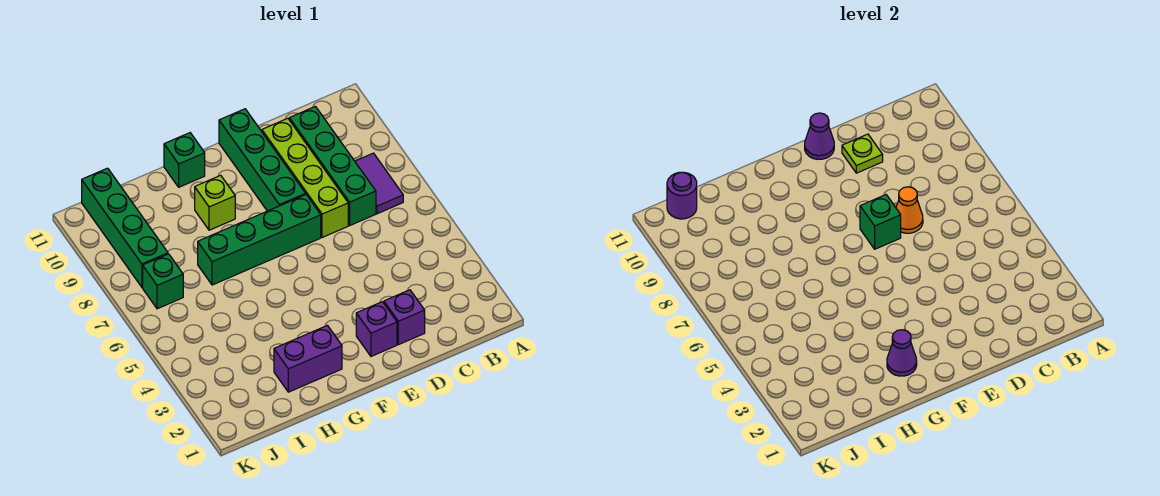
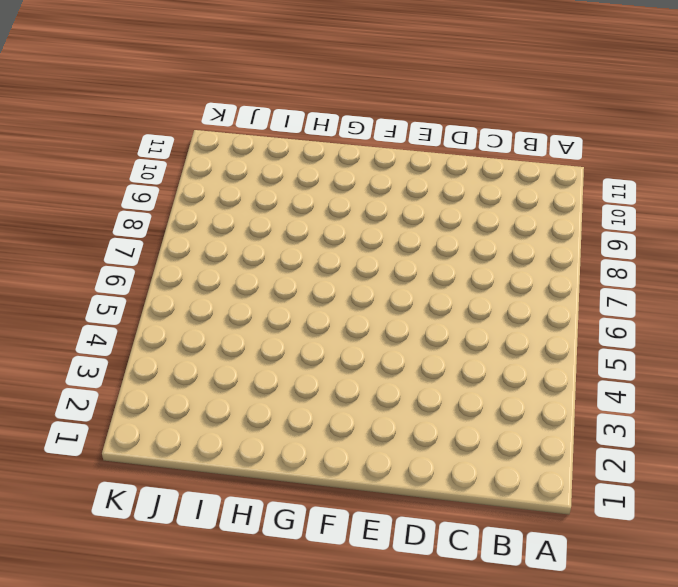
none -> purple tile B7:B8 level 1
none -> green brick C7:C10 level 1
none -> purple brick D2 level 1

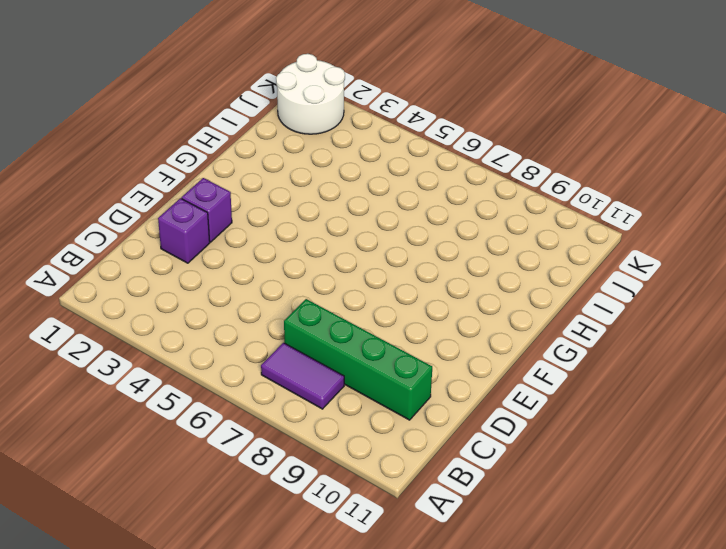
white round brick J1:K2 level 1 -> none
none -> lime brick D7:D10 level 1
none -> green brick E7:H7 level 1
none -> green brick E8:E11 level 1

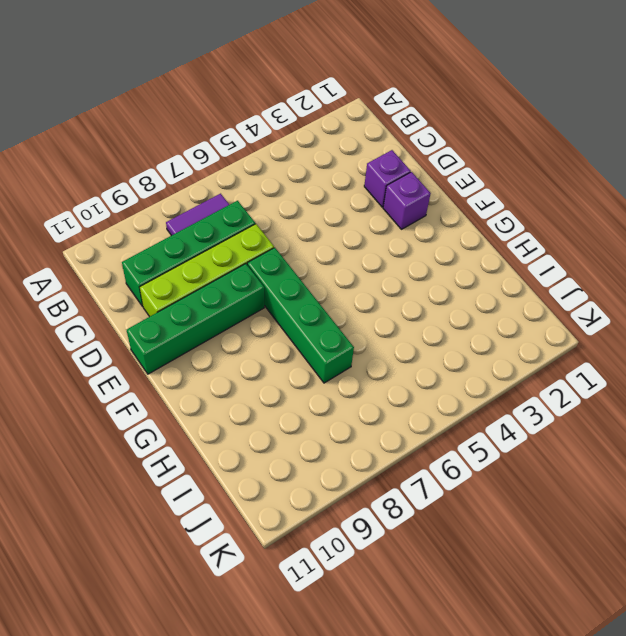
none -> purple brick G2:H2 level 1
none -> lime brick G9 level 1
none -> green brick G11 level 1

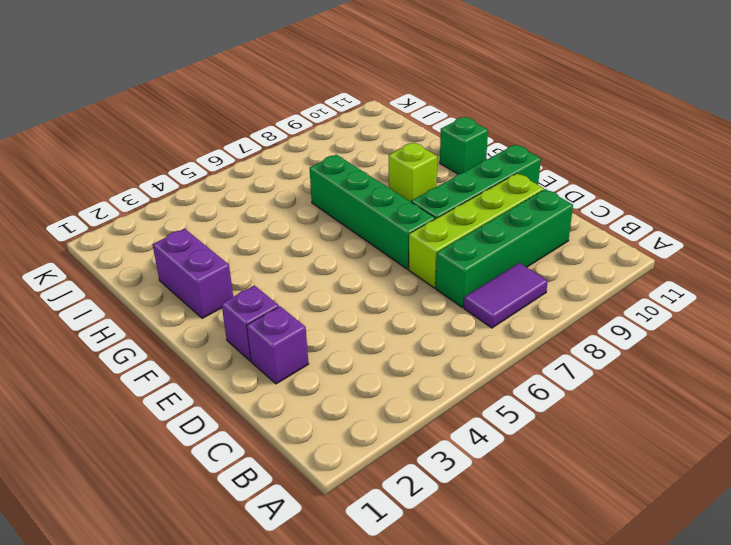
none -> green brick J7 level 1
none -> green brick J8:J11 level 1
none -> orange cone D7 level 2

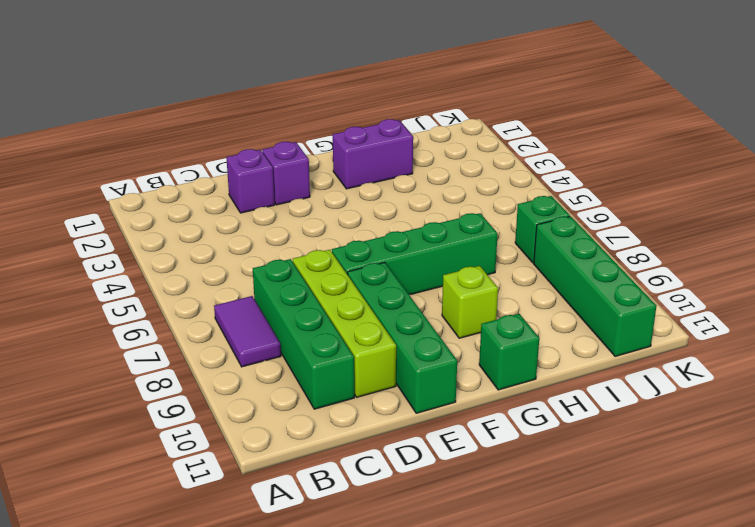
none -> orange cone D7 level 2
none -> lime plate D10 level 2
none -> green brick E7 level 2

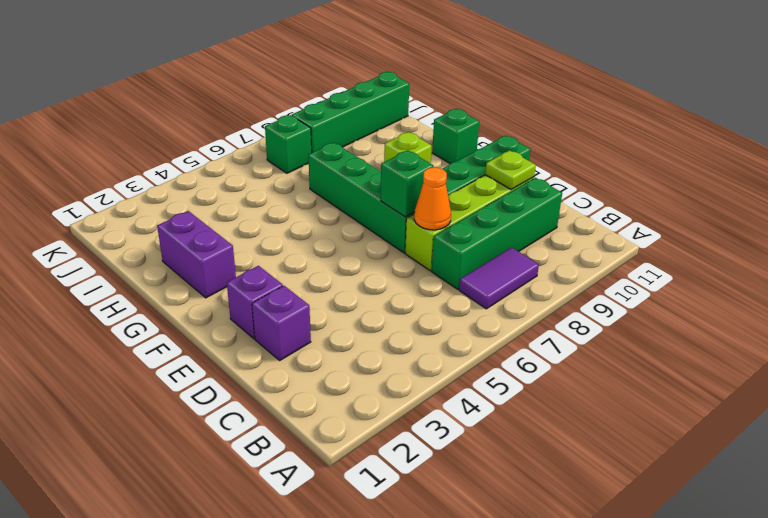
none -> purple cone E11 level 2
none -> purple cone G2 level 2
none -> purple round brick J11 level 2

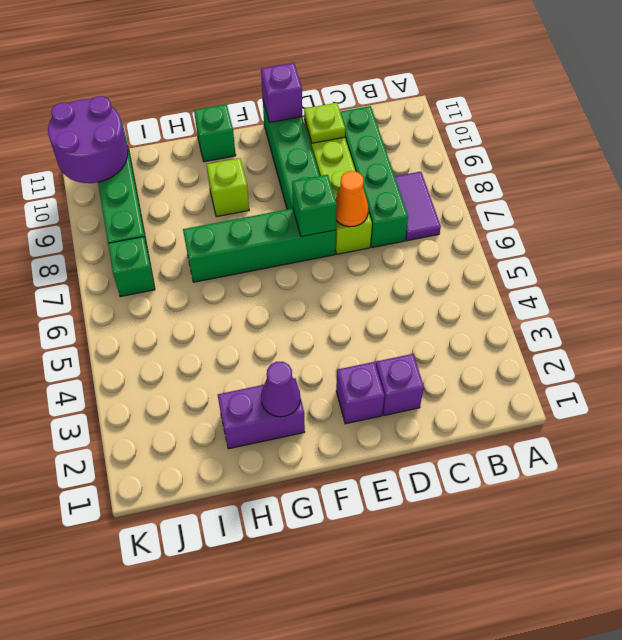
purple brick E11 level 2 -> purple cone E11 level 2
purple round brick J10:K11 level 2 -> purple round brick J11 level 2

